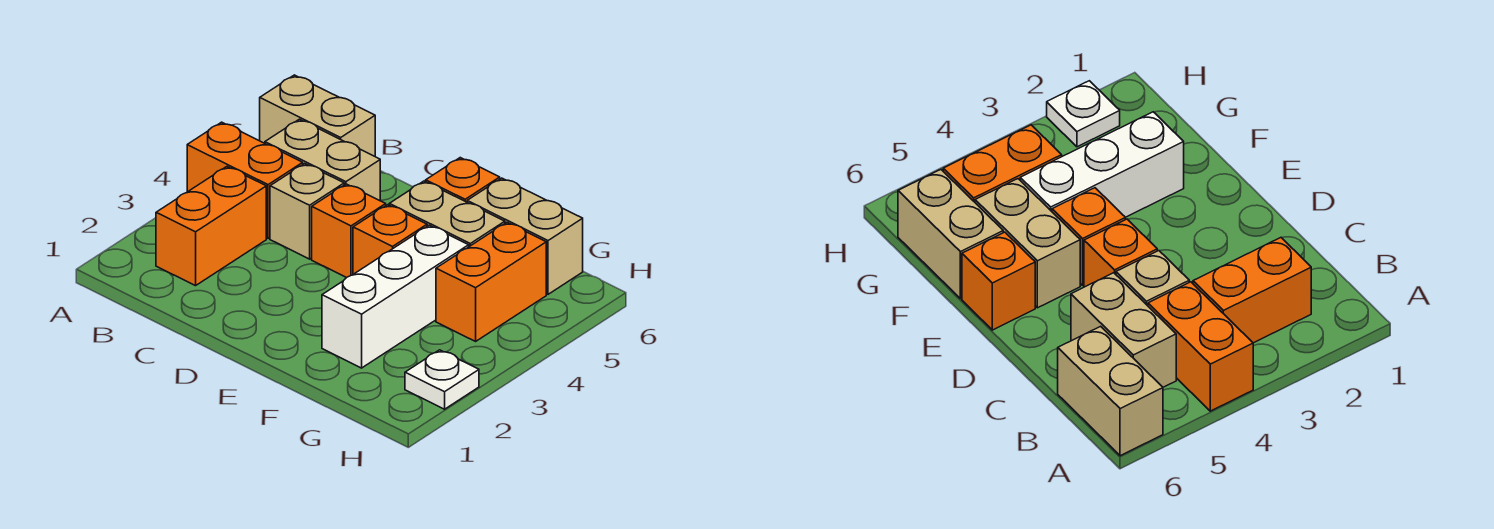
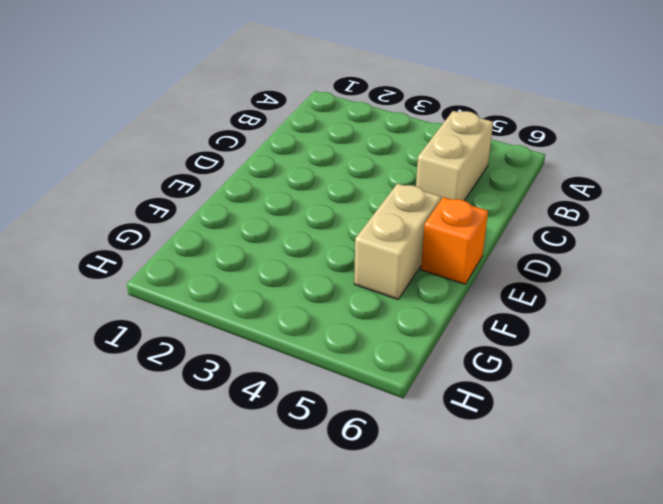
none -> orange brick A4:B4 level 1
none -> tan brick A6:B6 level 1
none -> orange brick B2:B3 level 1

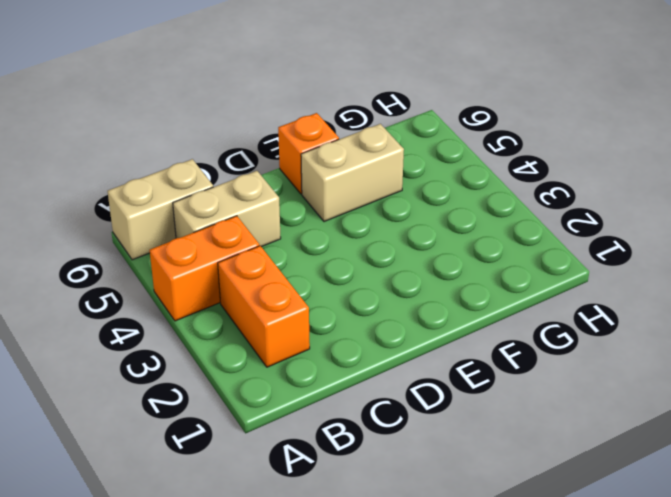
none -> tan brick C4 level 1
none -> orange brick D4 level 1
none -> orange brick E4 level 1

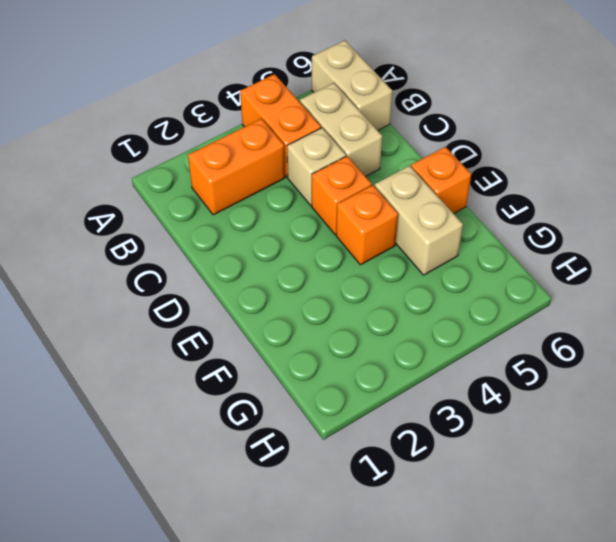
none -> white brick F2:F4 level 1
none -> tan brick F6:G6 level 1
none -> orange brick G4:G5 level 1

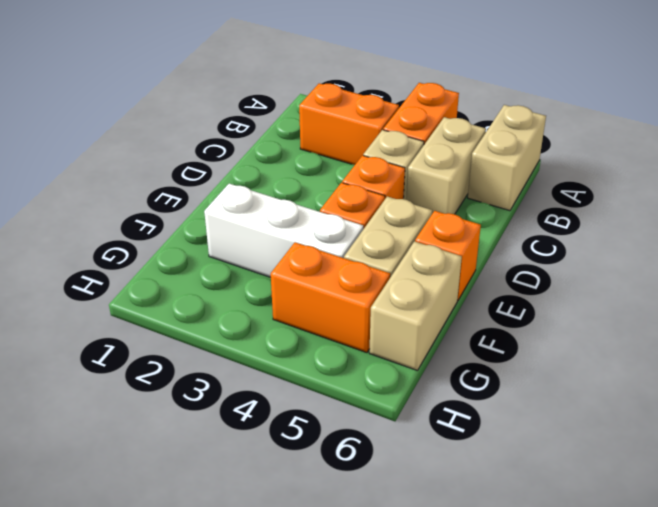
none -> white plate H2 level 1

